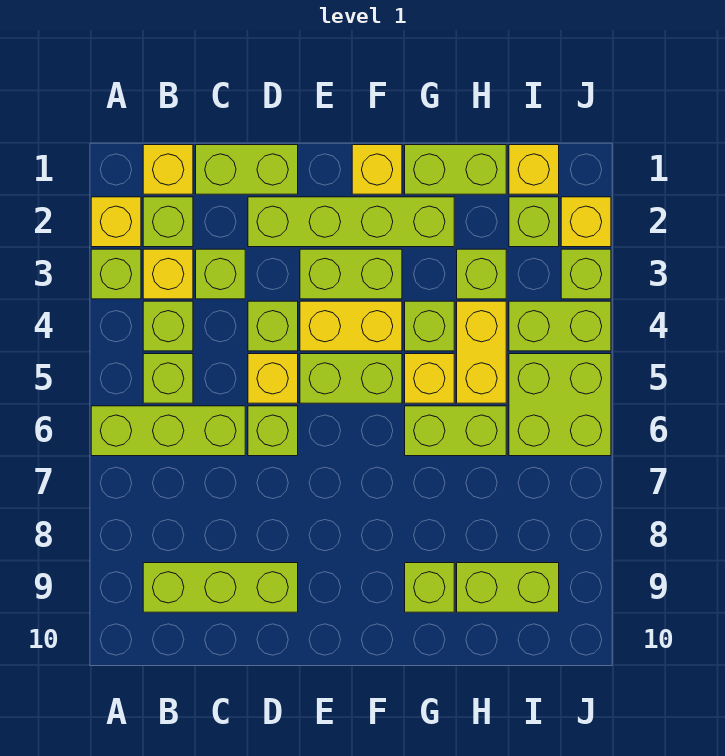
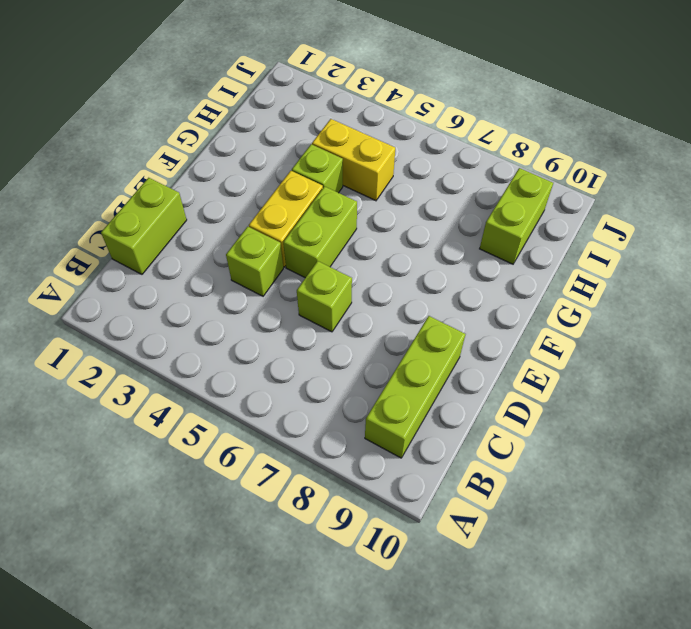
none -> yellow brick A2 level 1
none -> lime brick A3 level 1
none -> lime brick A6:C6 level 1
none -> yellow brick B1 level 1

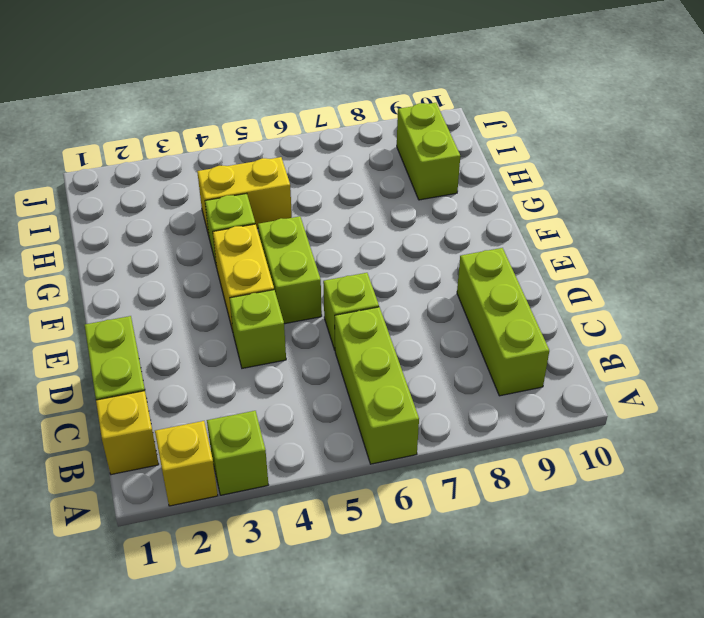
none -> lime brick B2 level 1
none -> yellow brick B3 level 1
none -> lime brick B4 level 1
none -> lime brick B5 level 1

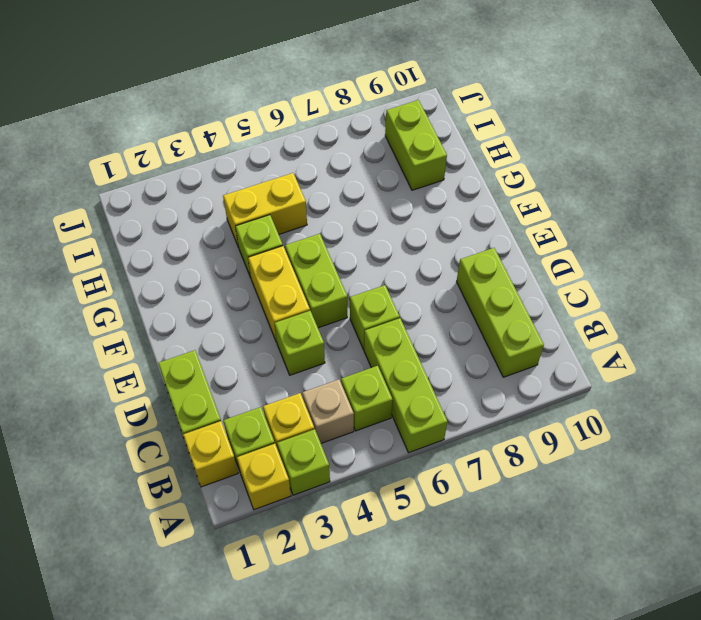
tan brick B4 level 1 -> lime brick B4 level 1
none -> lime brick C3 level 1
none -> lime brick D2:G2 level 1
none -> yellow brick D5 level 1
none -> lime brick E3:F3 level 1

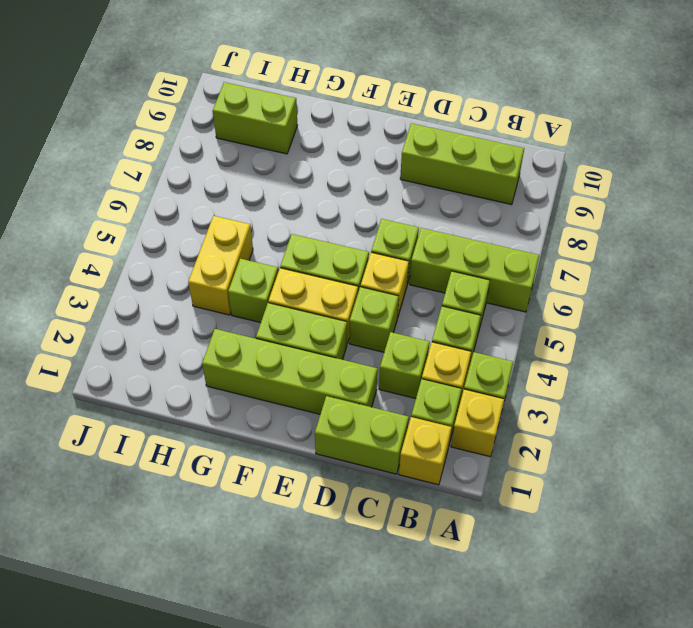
none -> yellow brick F1 level 1
none -> lime brick G1:H1 level 1
none -> yellow brick G5 level 1
none -> lime brick G6:H6 level 1

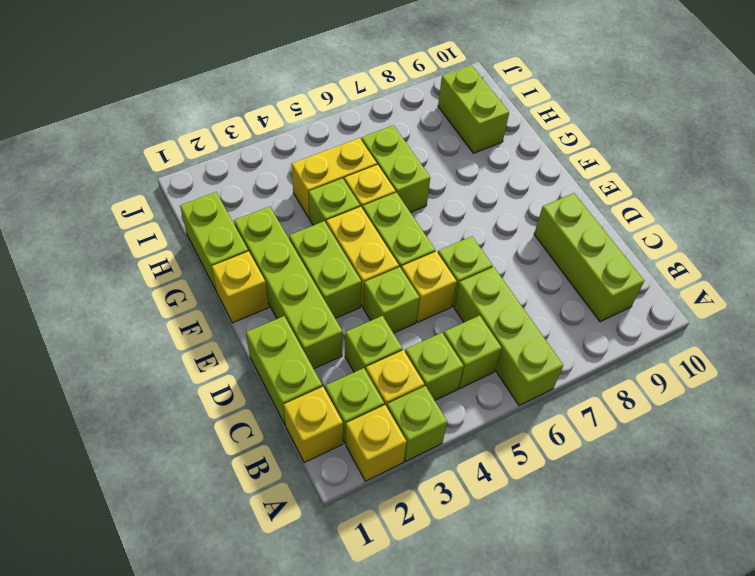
none -> lime brick G9 level 1
none -> lime brick H3 level 1
none -> yellow brick I1 level 1
none -> lime brick I2 level 1

